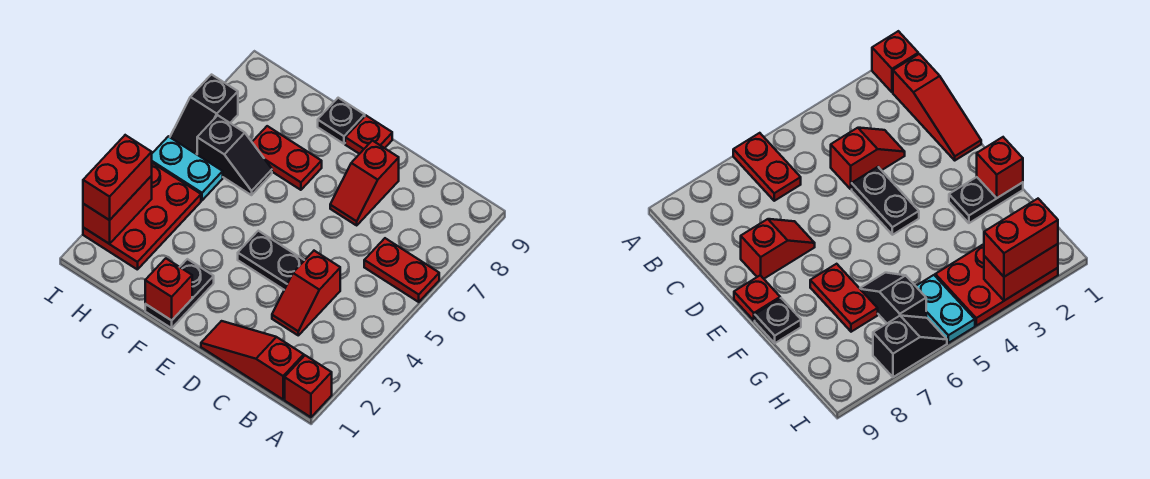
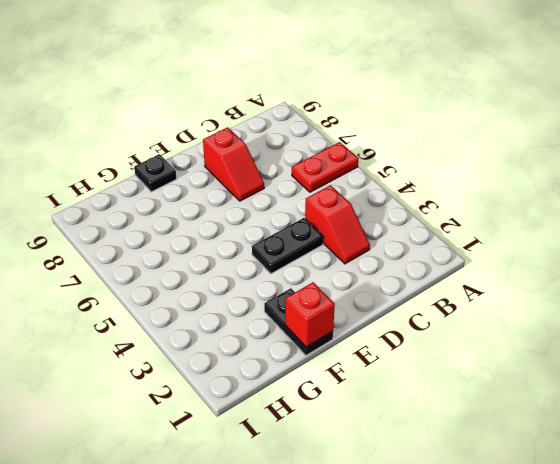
none -> red brick A1 level 1
none -> red slope B1:D1 level 1 top B
none -> red plate E9 level 1

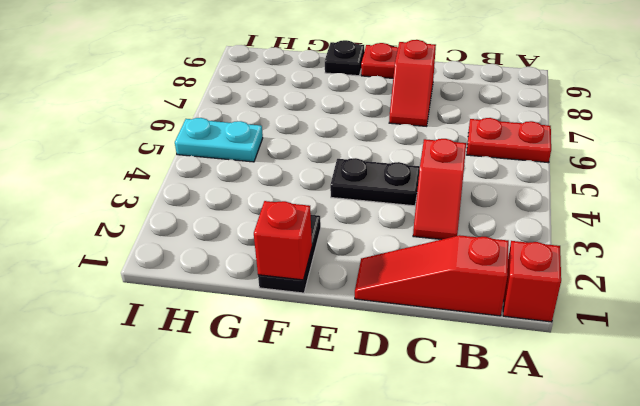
none -> red plate F7:G7 level 1
none -> black slope G6:H6 level 1 top H
none -> red plate H2:I4 level 1

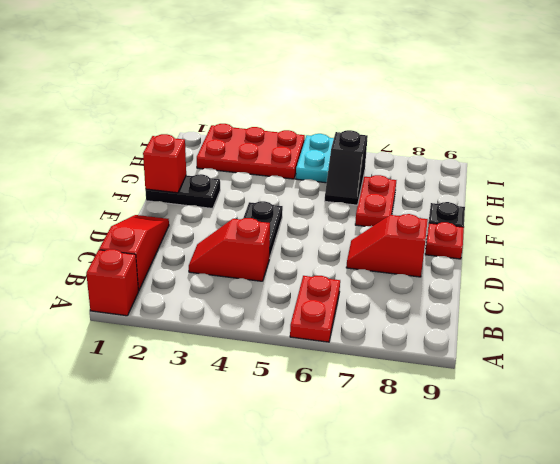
none -> black slope I6:I7 level 1 top 7
none -> red brick I2:I3 level 2
none -> red brick I2:I3 level 3

